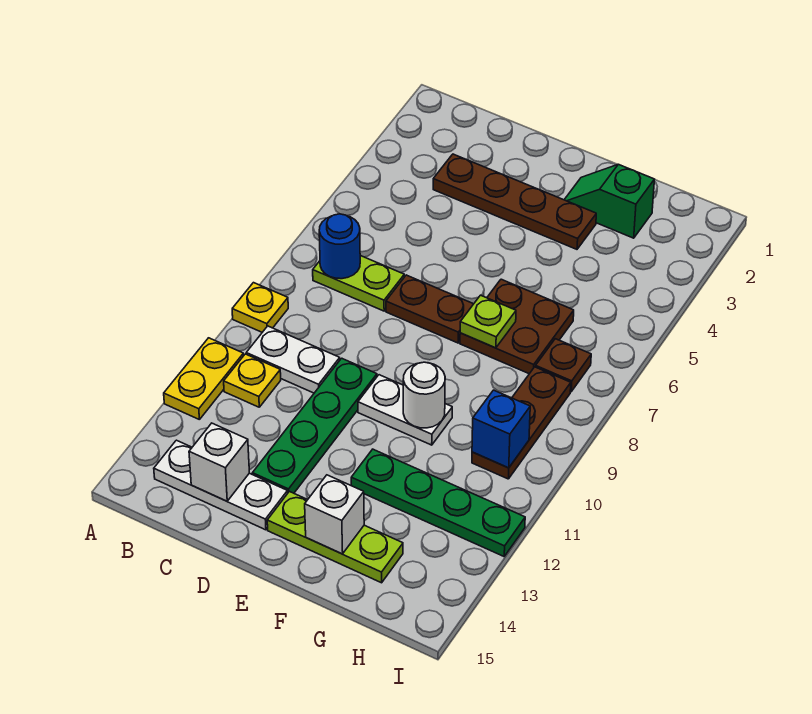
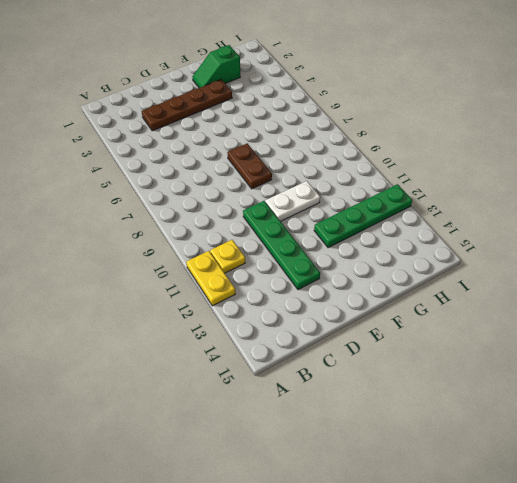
brown plate E7:E8 level 1 -> brown plate D7:E7 level 1
none -> yellow plate A9 level 1
none -> lime plate B7:C7 level 1
none -> white plate B10:C10 level 1

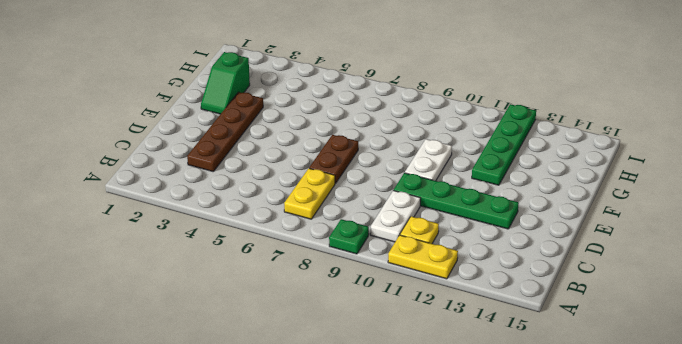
green plate A9 level 1 -> yellow plate A9 level 1
yellow plate B7:C7 level 1 -> lime plate B7:C7 level 1
none -> white plate B14:D14 level 1
none -> lime plate E14:G14 level 1
none -> brown plate F6:G7 level 1

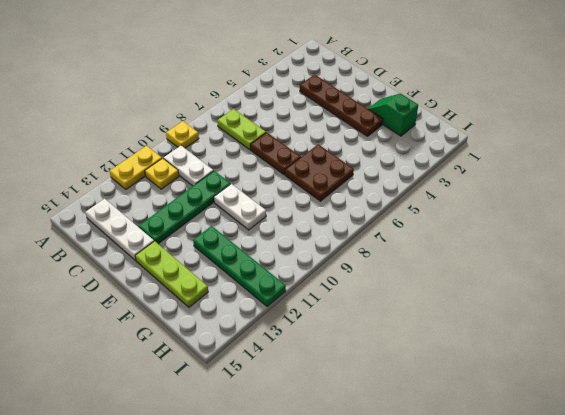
none -> brown plate H7 level 1
none -> brown plate H8:H10 level 1
none -> blue round brick B7 level 2

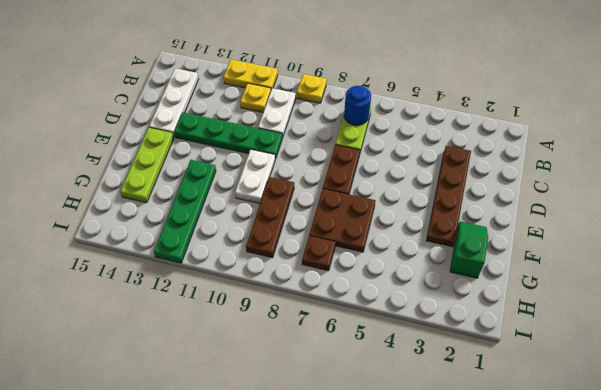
brown plate F9:H9 level 1 -> brown plate H8:H10 level 1
none -> white brick C14 level 2
none -> lime plate F7 level 2
none -> white round brick F10 level 2

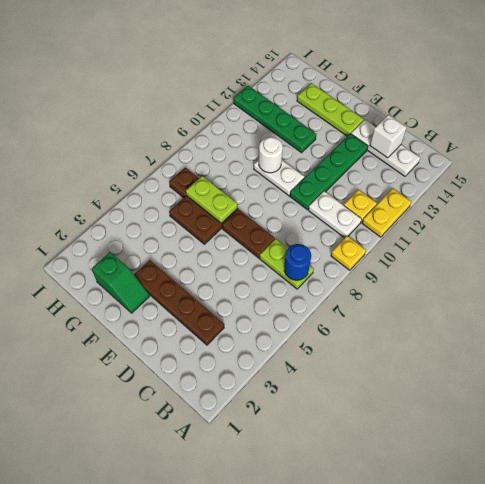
lime plate F7:G7 level 2 -> lime plate F7 level 2
none -> brown plate H8:H10 level 1
none -> white brick F14 level 2
none -> blue brick H10 level 2

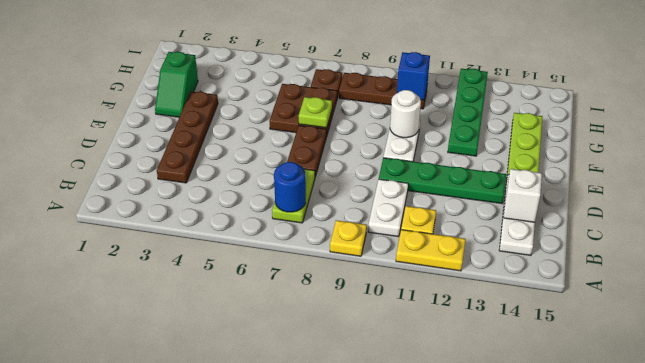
none -> white brick F14 level 2

